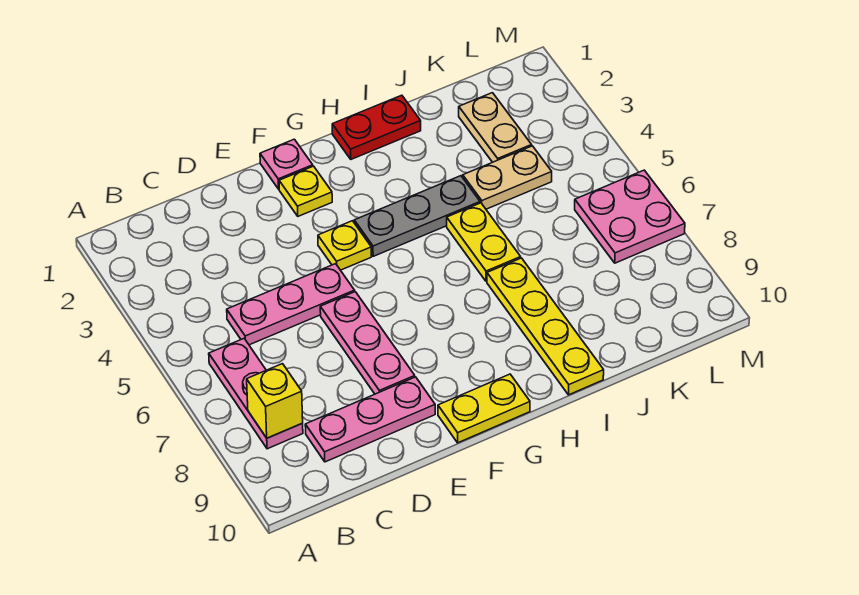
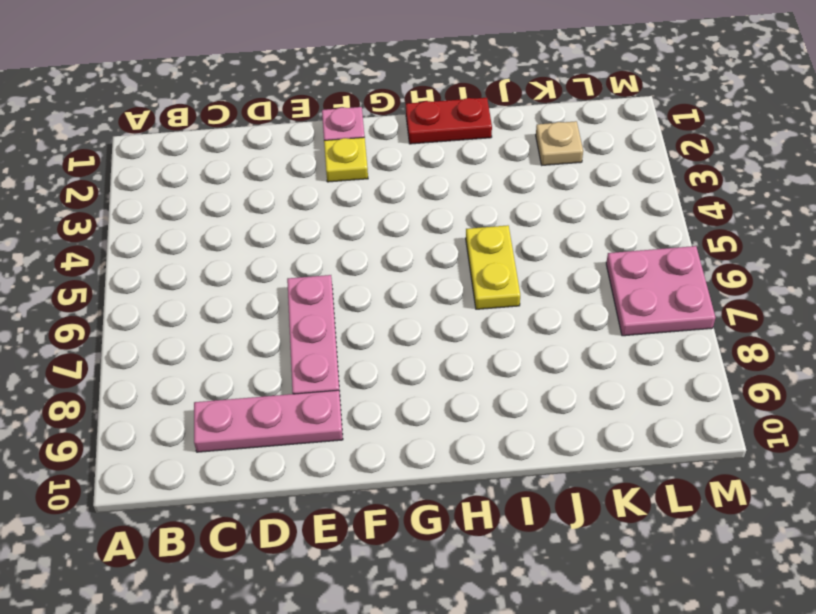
tan plate K2 level 1 -> tan plate K2:K3 level 1
none -> pink plate B6:B8 level 1
none -> pink plate C5:E5 level 1
none -> yellow plate F4 level 1

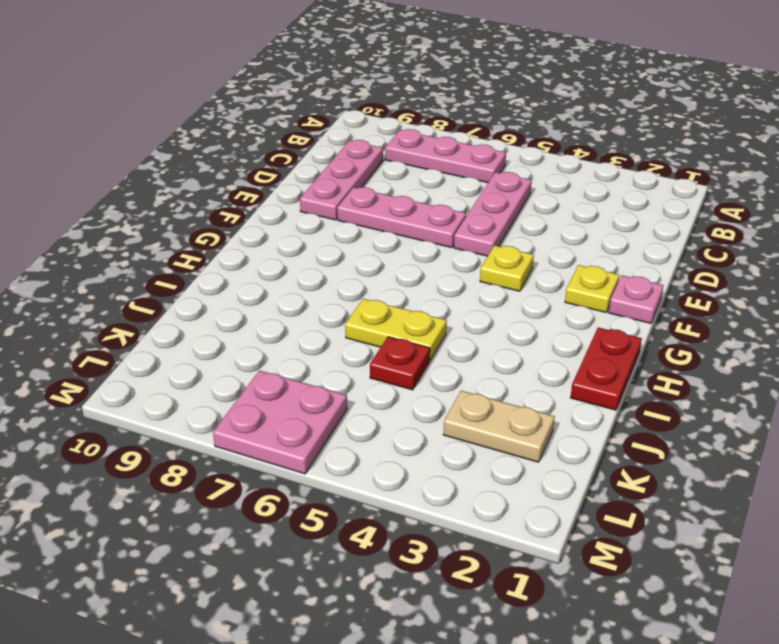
red plate J5 level 1 -> none
none -> yellow plate F10:G10 level 1
none -> grey plate G4:I4 level 1
none -> yellow plate I7:I10 level 1

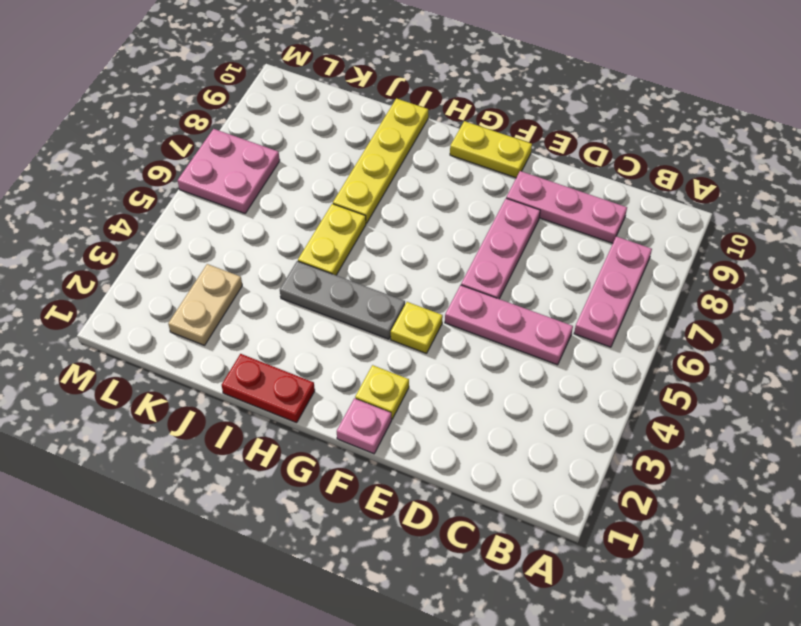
none -> tan plate J4:K4 level 1
none -> yellow brick B8 level 2

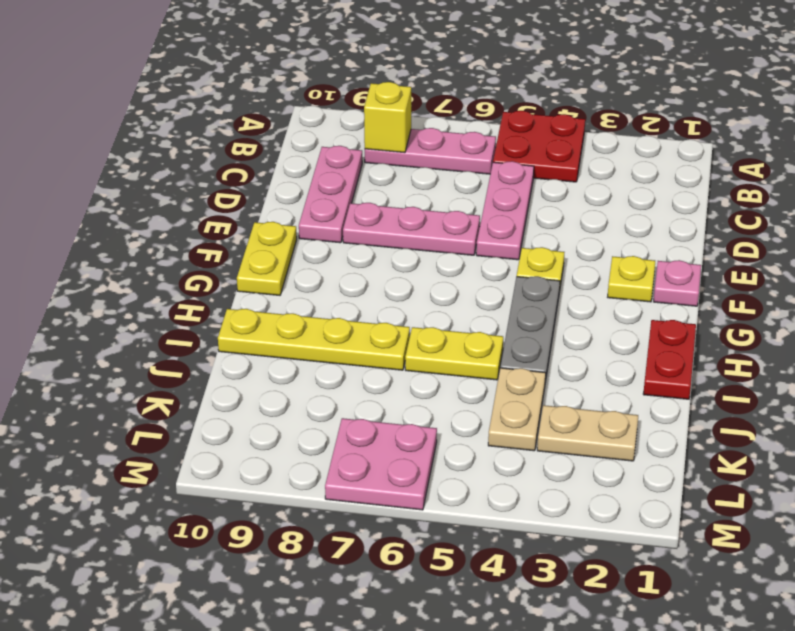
red plate A4:B5 level 1 -> none

